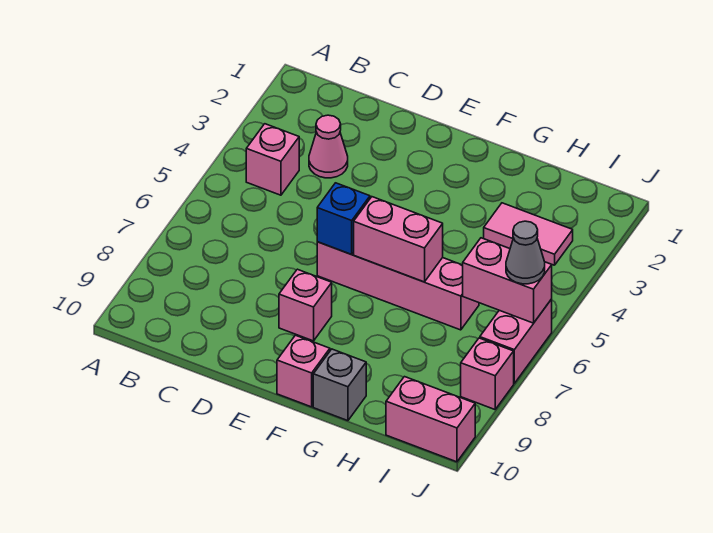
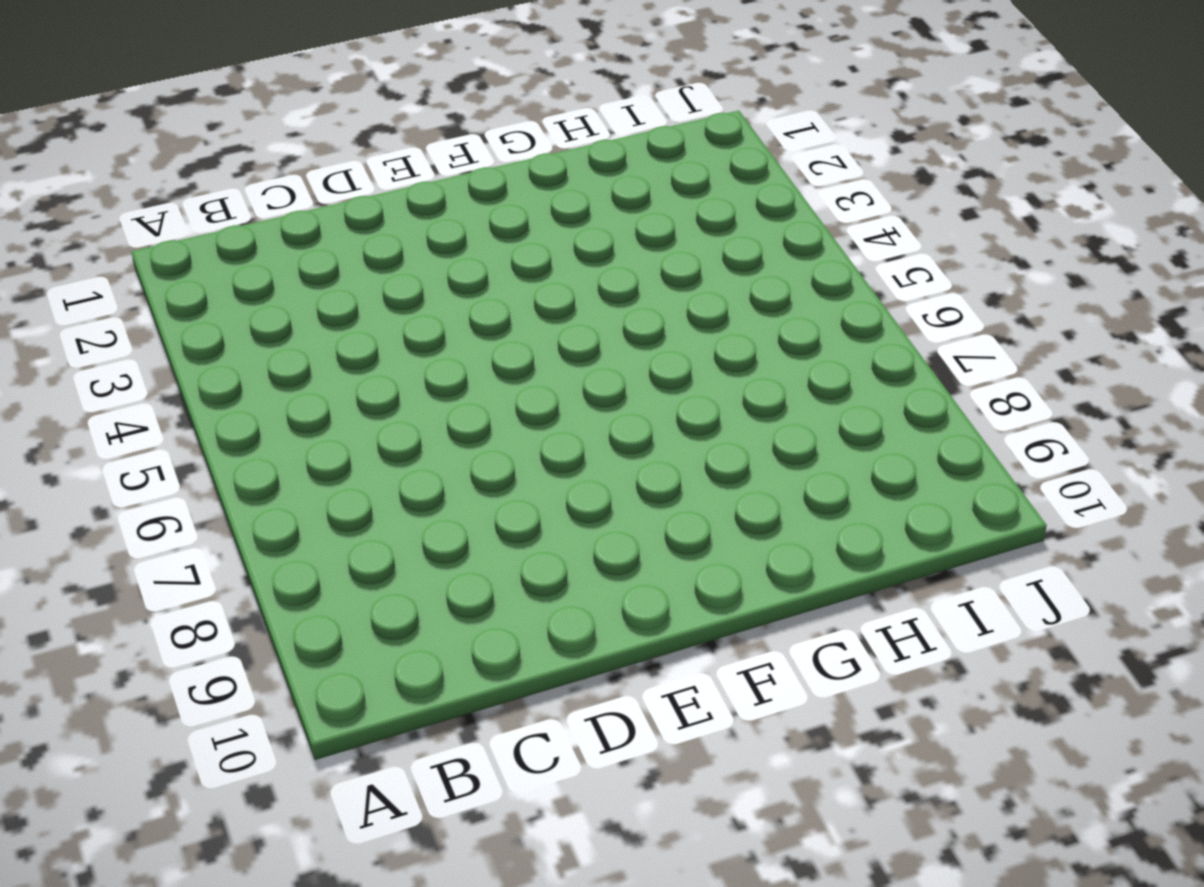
none -> pink brick B4 level 1
none -> pink cone C3 level 1
none -> pink brick E6:H6 level 1

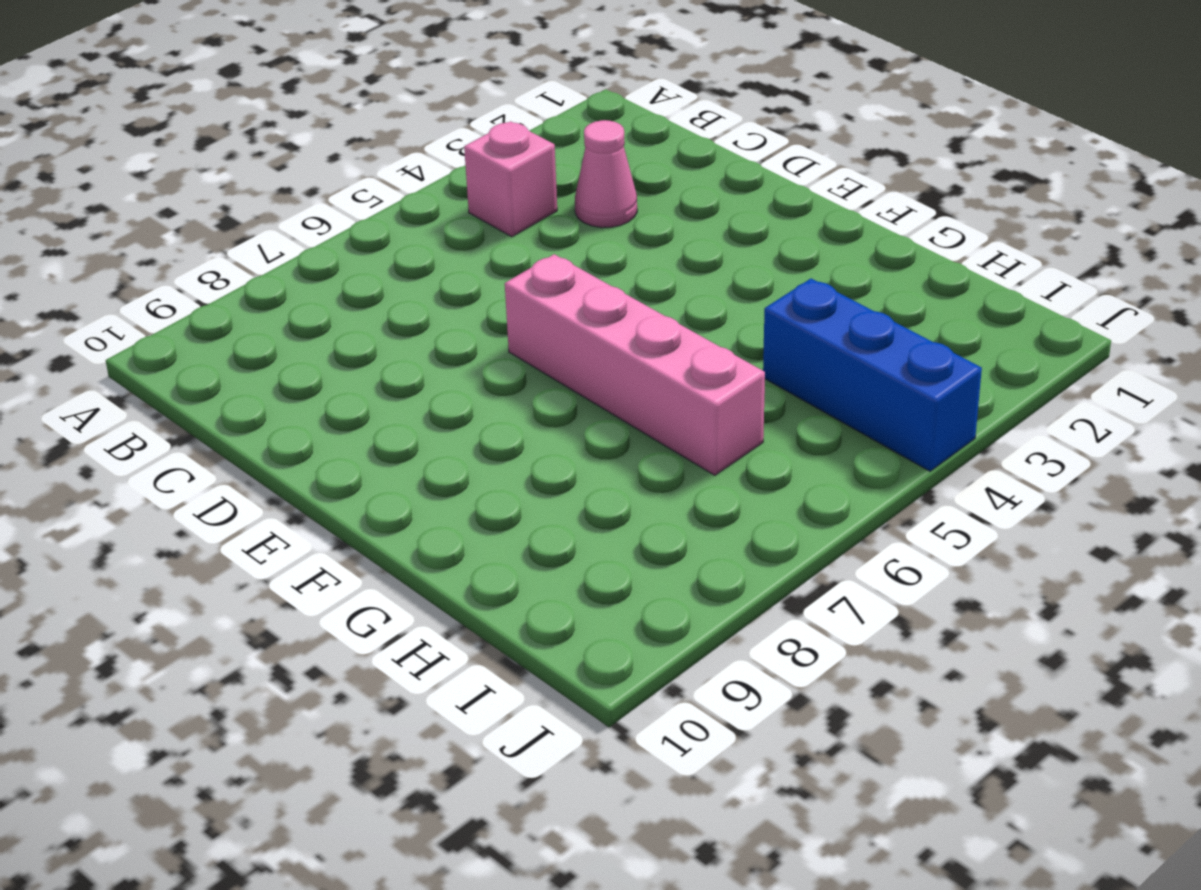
blue brick H4:J4 level 1 -> none
none -> pink brick E8 level 1
none -> pink brick F10 level 1
none -> grey brick G10 level 1

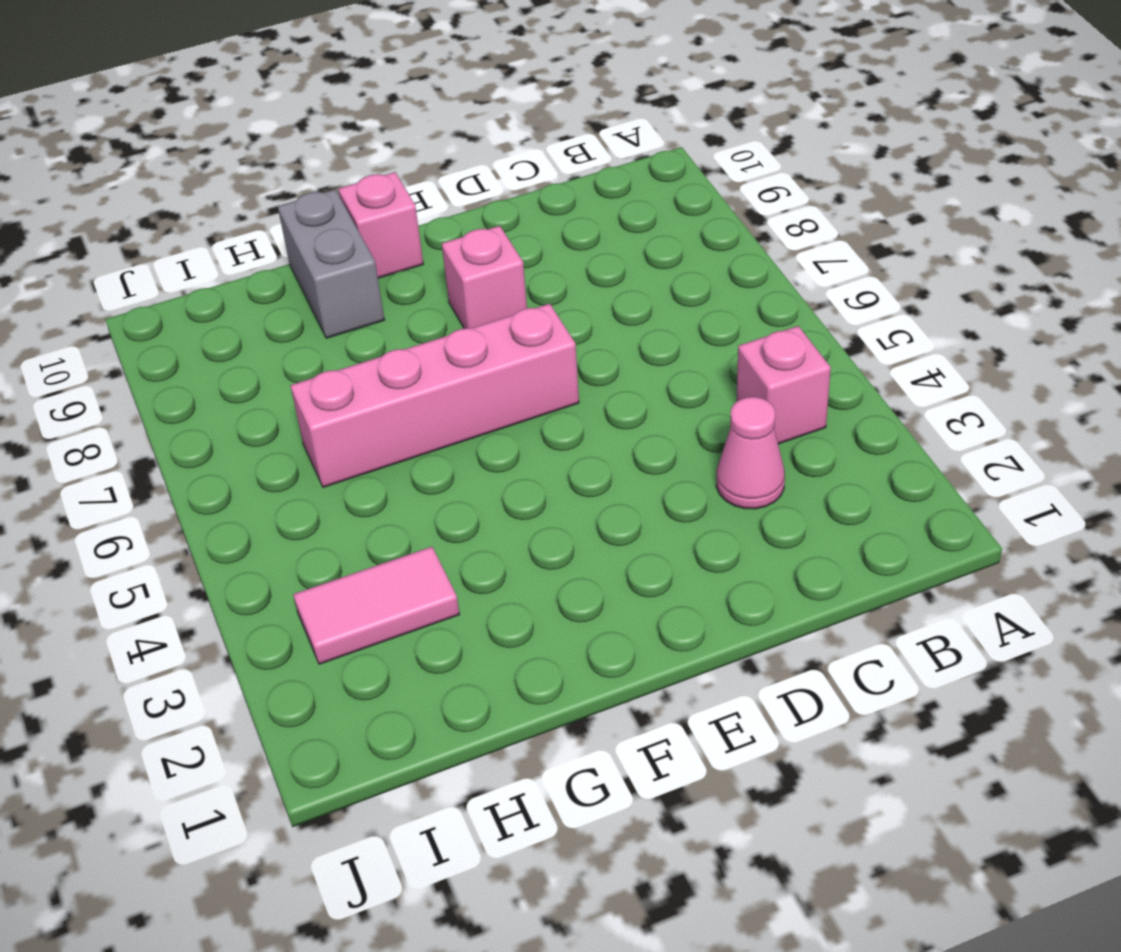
grey brick G9:G10 level 1 -> grey brick G10 level 1
none -> pink brick I10:J10 level 1
none -> pink brick J6:J7 level 1
none -> pink brick J8 level 1

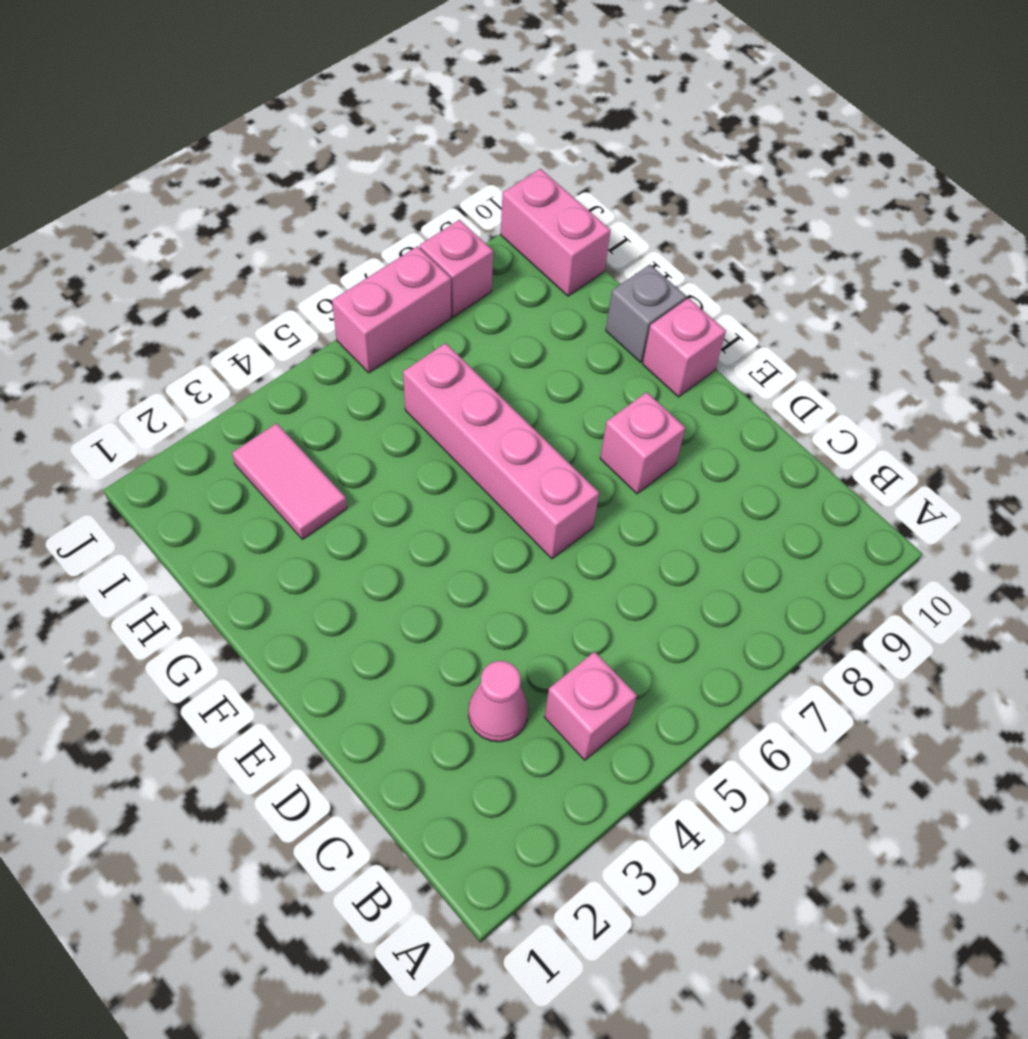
none -> blue brick E6 level 2
none -> pink brick F6:G6 level 2
none -> pink brick I6:J6 level 2

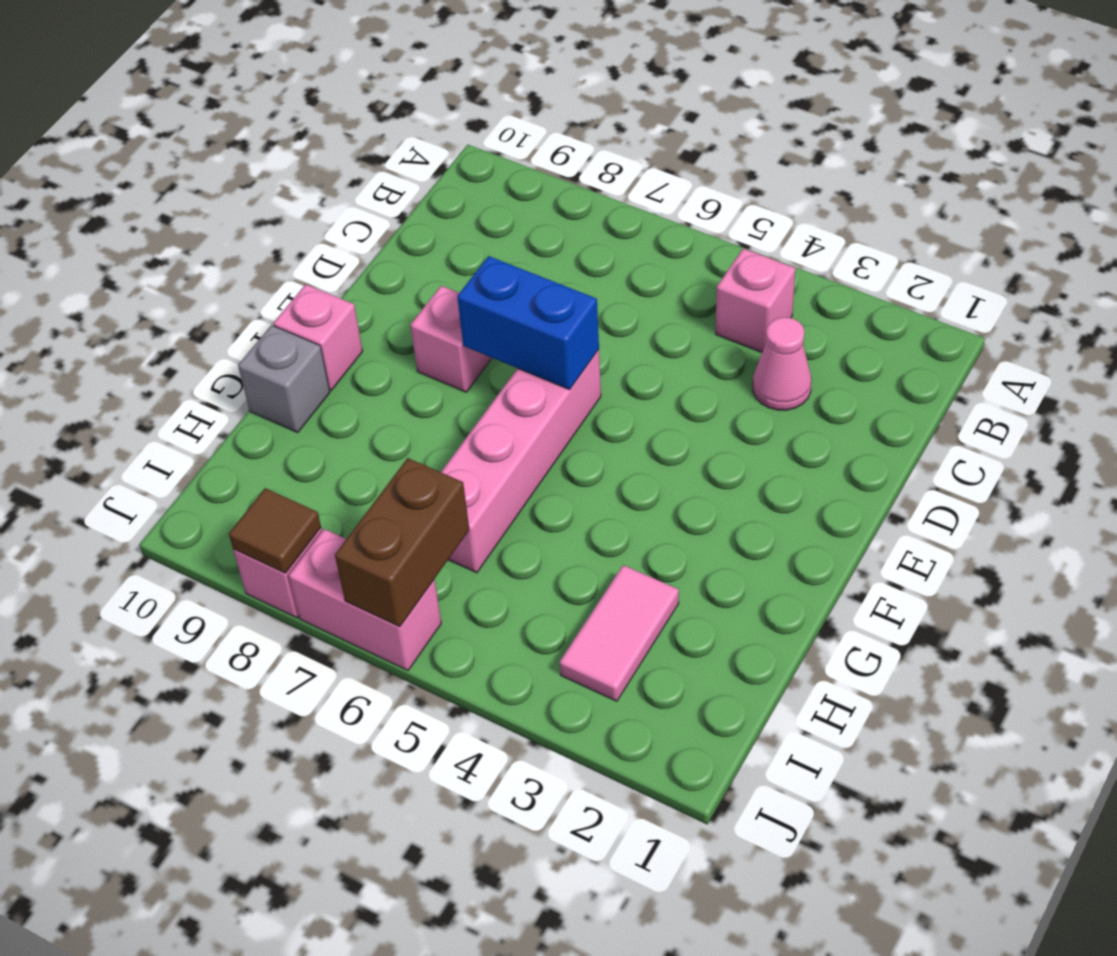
blue brick E6:E7 level 2 -> blue brick E6 level 2
brown brick I6:J6 level 2 -> pink brick I6:J6 level 2
brown tile J8 level 2 -> none
none -> pink brick I10:J10 level 1
none -> pink brick F6:G6 level 2
none -> grey cone J6 level 3

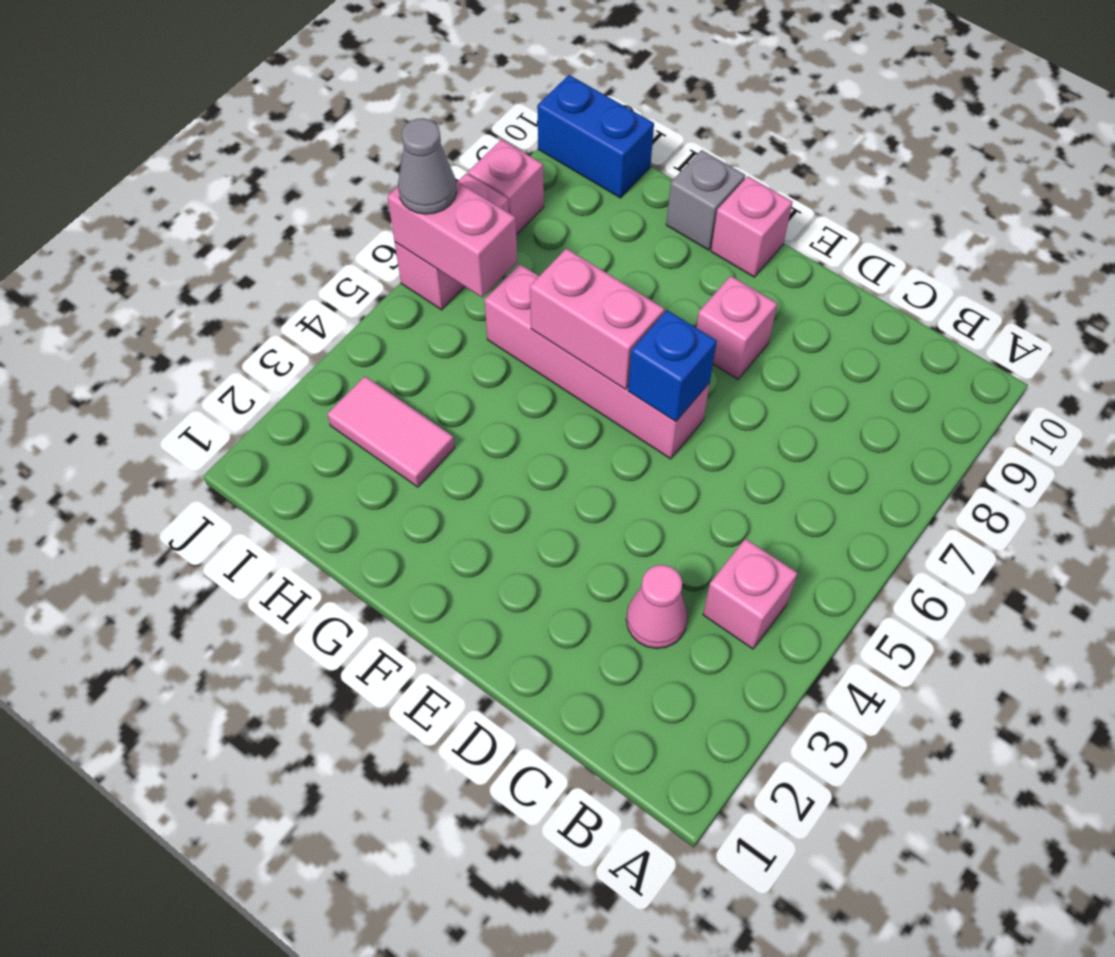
blue brick I10:J10 level 1 -> pink brick I10:J10 level 1

